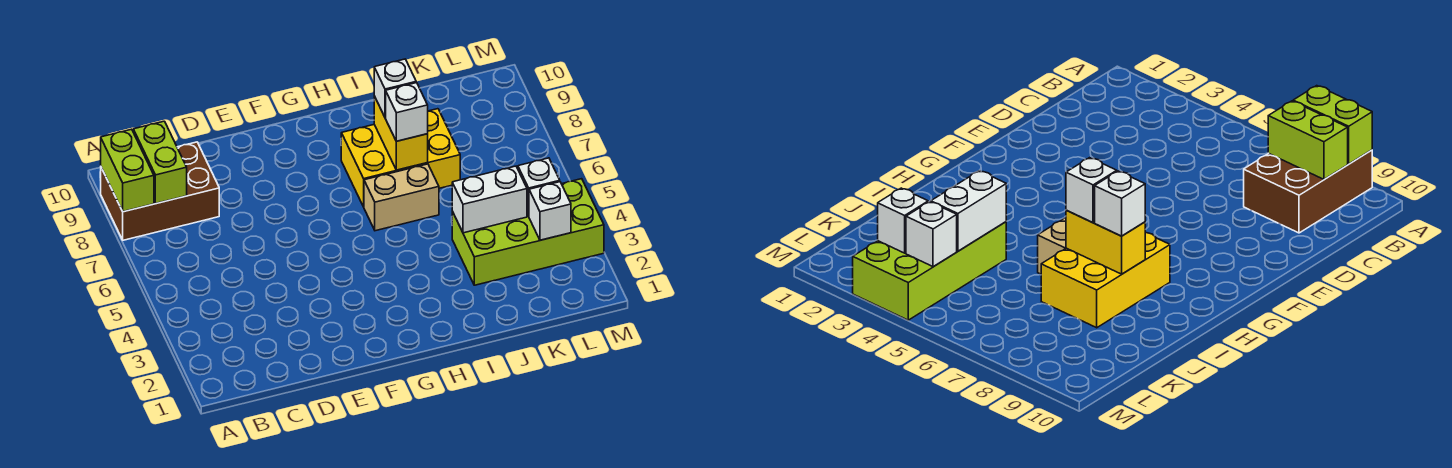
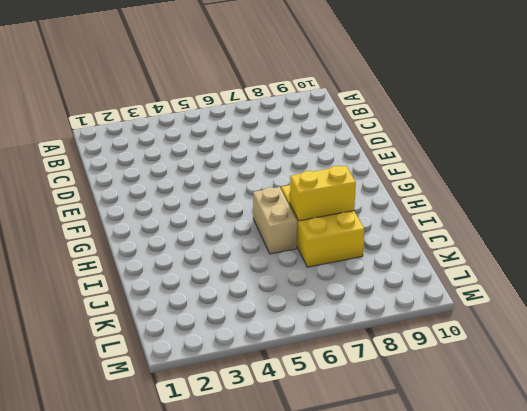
none -> brown brick A8:C9 level 1
none -> lime brick J3:M4 level 1
none -> lime brick A8:A9 level 2

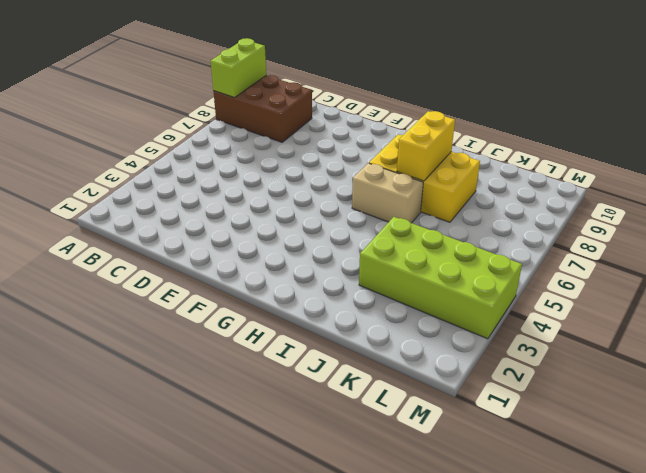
none -> lime brick B8:B9 level 2
none -> white brick J4:K4 level 2
none -> white brick L3 level 2

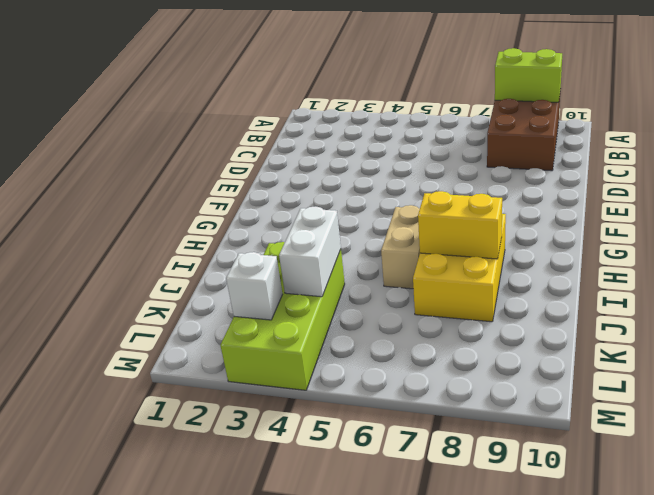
none -> lime brick B8:B9 level 2
none -> white brick L4 level 2
none -> white brick I7 level 3

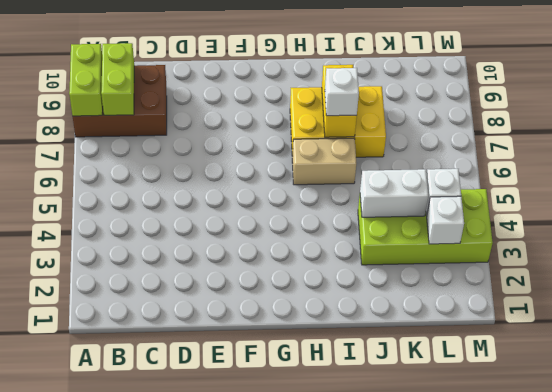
none -> white brick I8 level 3

